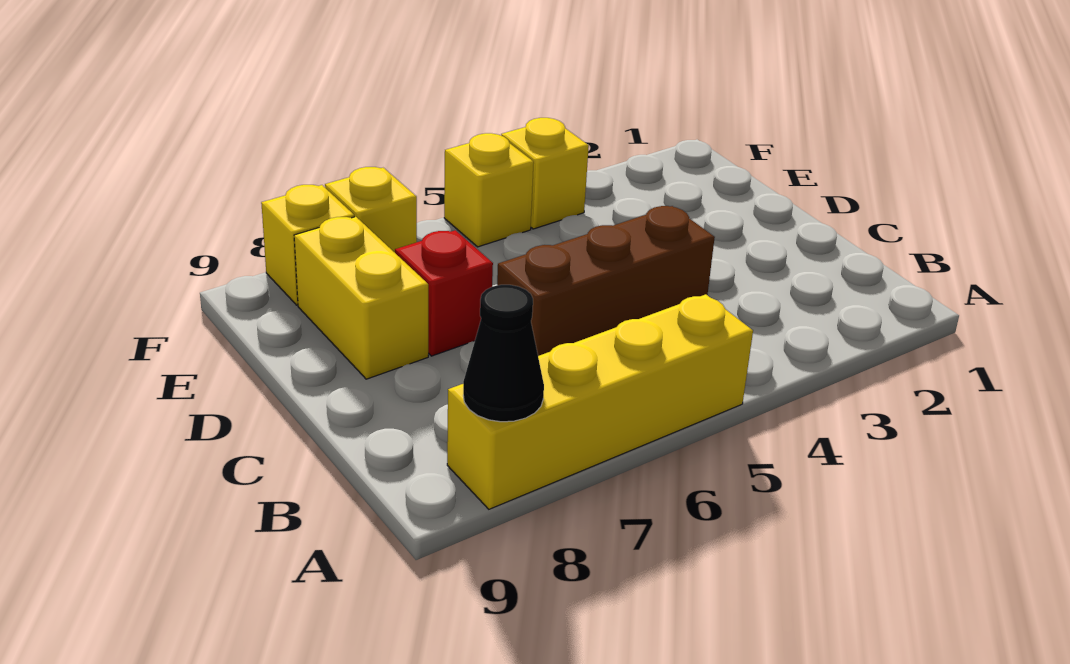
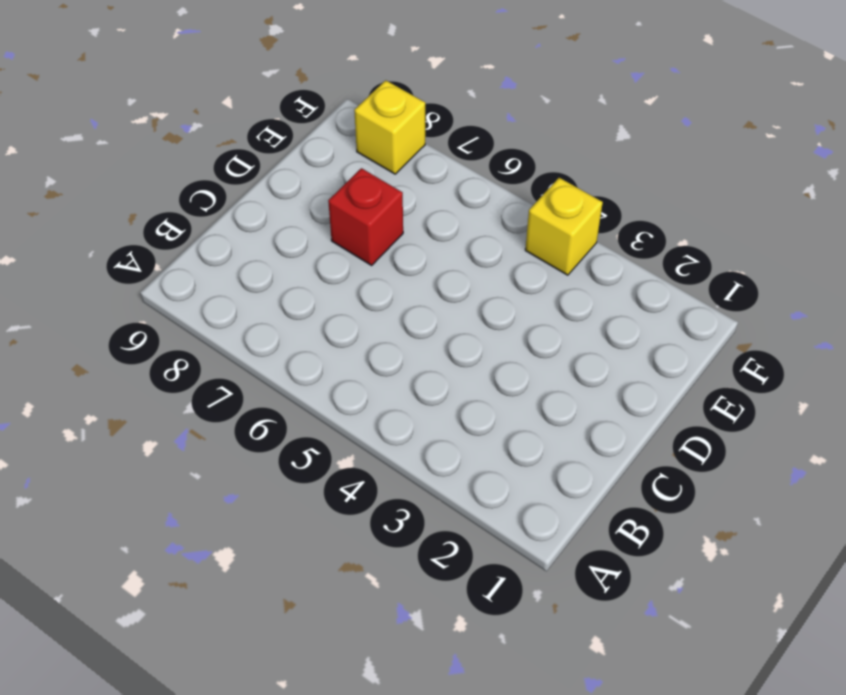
none -> yellow brick A5:A8 level 1
none -> brown brick C4:C6 level 1

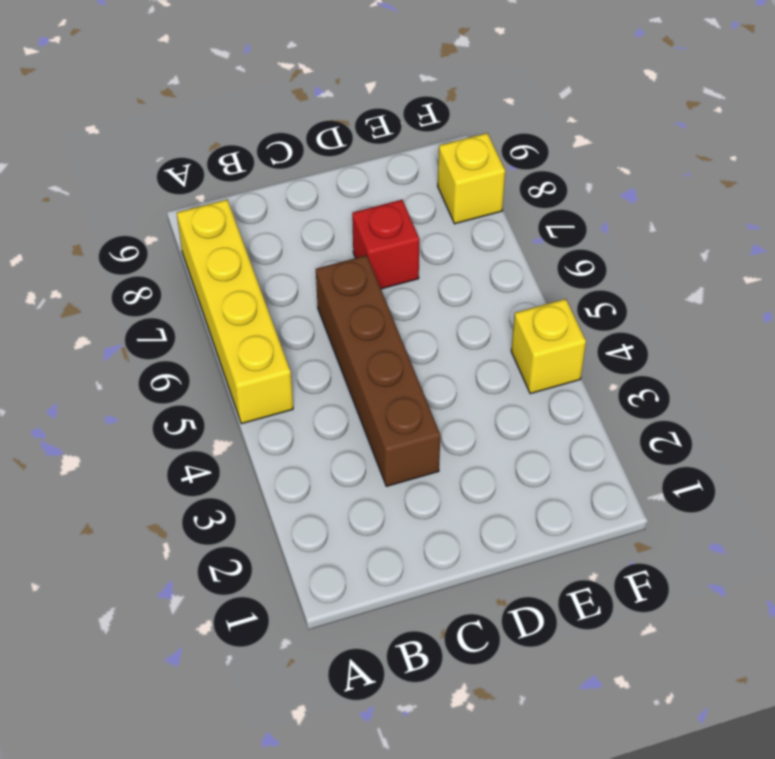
brown brick C3:C6 level 1 -> brown brick C4:C6 level 1
none -> yellow brick D8:E8 level 1
none -> yellow brick F5 level 1

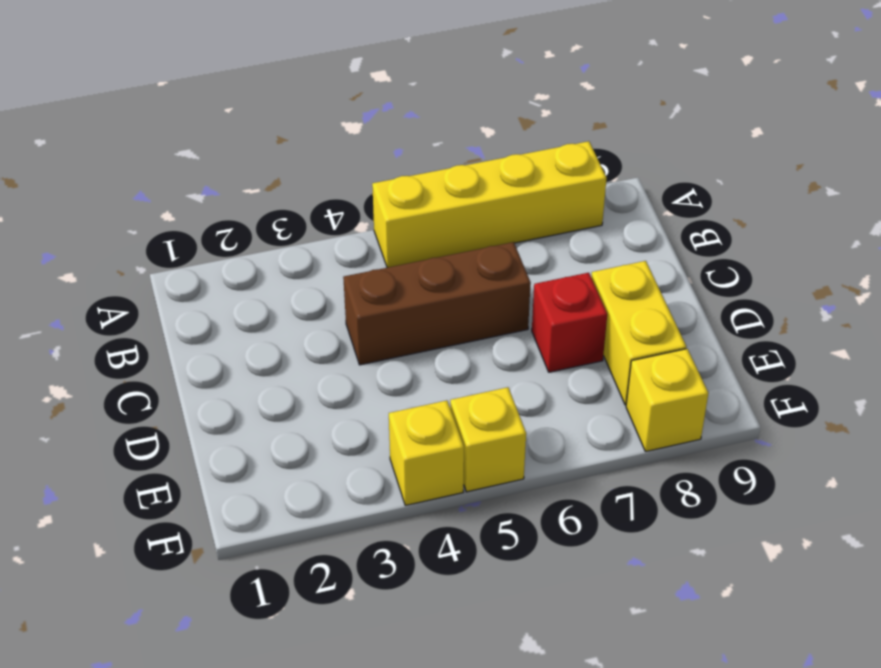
none -> yellow brick F7 level 1
none -> black cone A8 level 2

